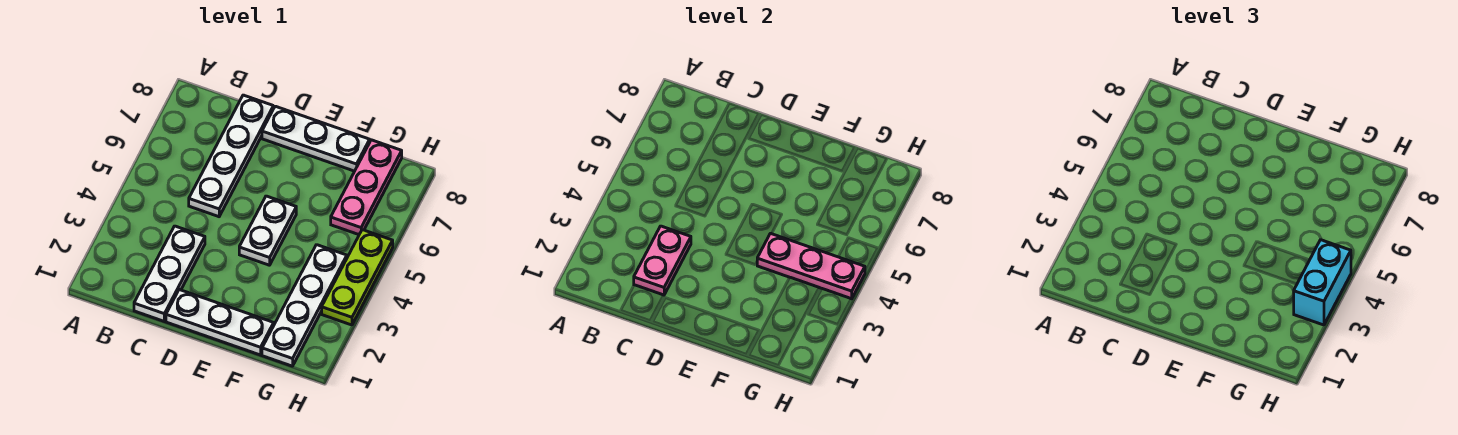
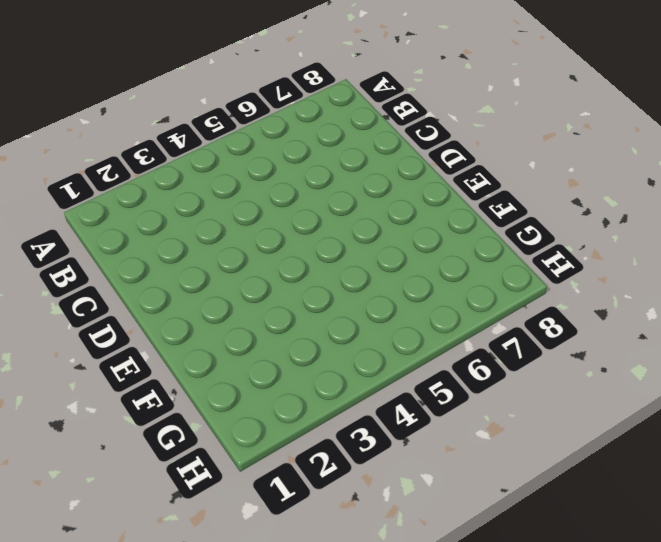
none -> white plate C1:C3 level 1
none -> white plate C5:C8 level 1

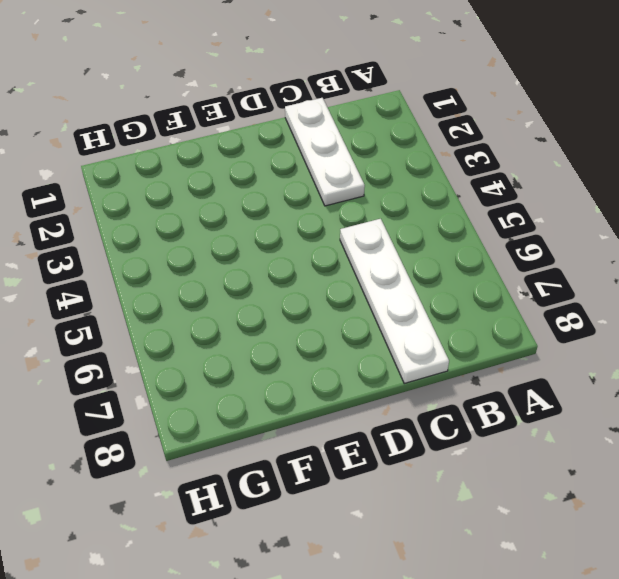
none -> white plate D1:F1 level 1
none -> white plate D8:F8 level 1

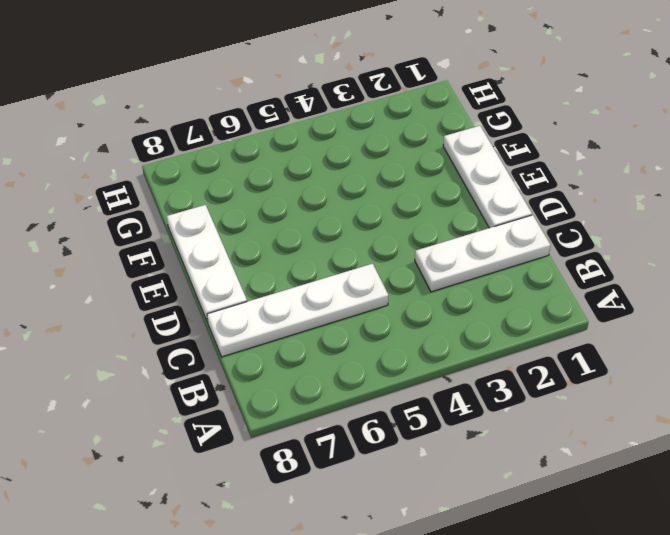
none -> white plate E4:E5 level 1
none -> white plate G1:G4 level 1

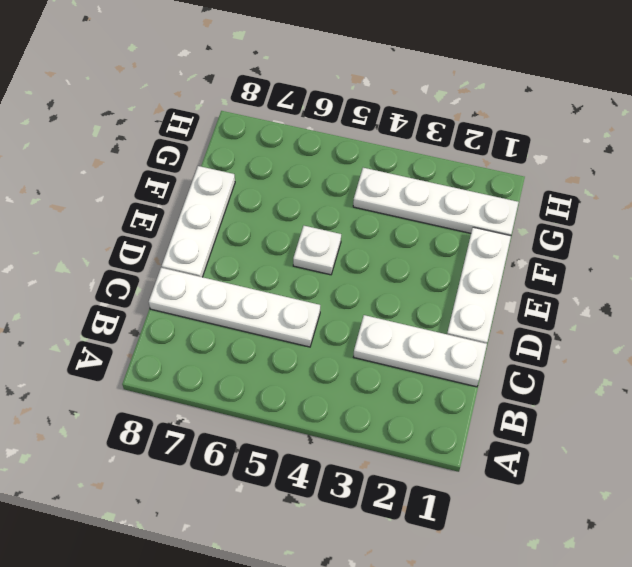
white plate E5 level 1 -> white plate E4:E5 level 1
none -> pink plate G6:G8 level 1
none -> lime plate H3:H5 level 1

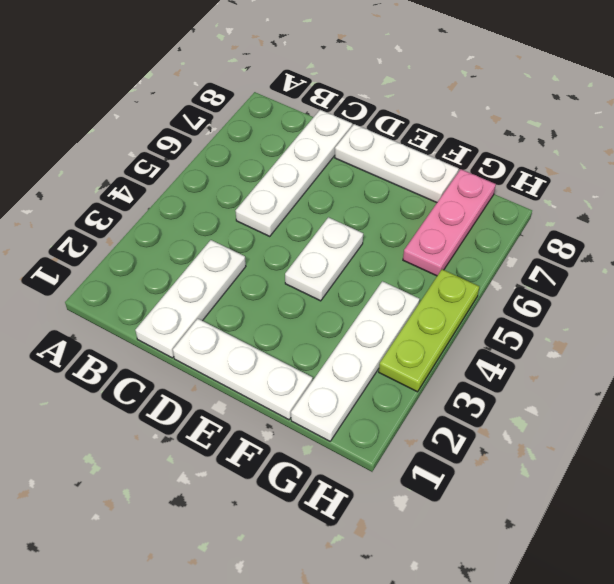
none -> pink plate C2:C3 level 2
none -> pink plate F4:H4 level 2

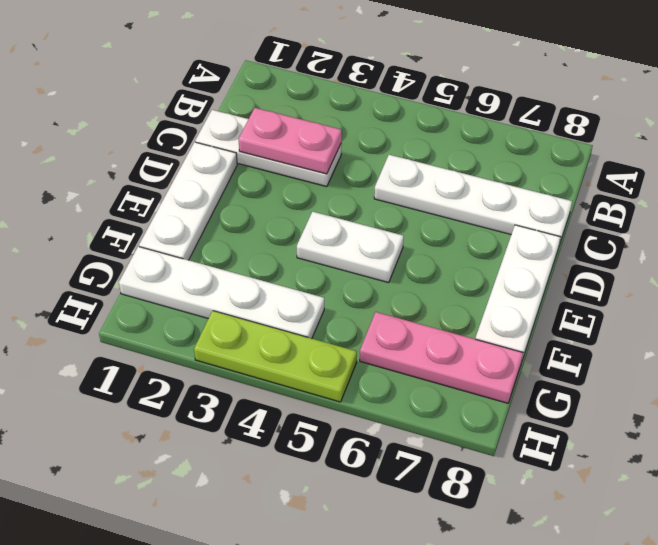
none -> pink plate F4:H4 level 2
none -> cyan brick H3:H4 level 3

